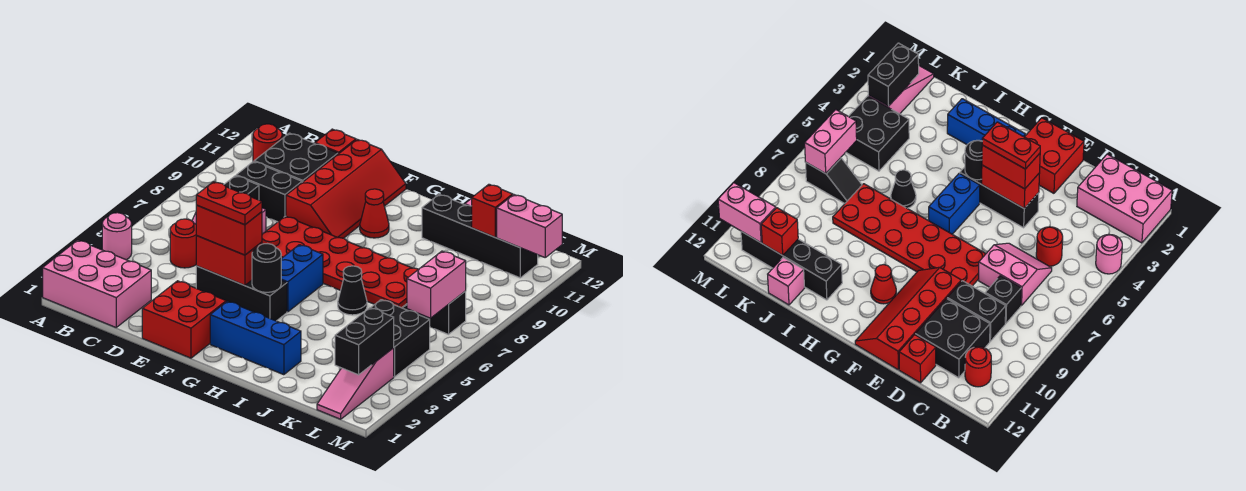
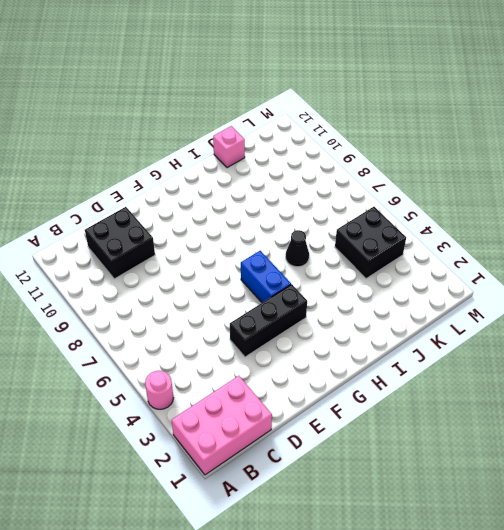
none -> red round brick B11 level 1
none -> red round brick C5 level 1
none -> pink slope C6:D7 level 1 top 7
none -> black brick C8 level 1

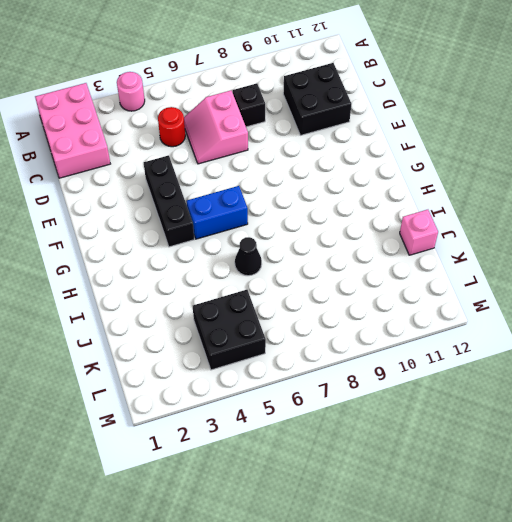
none -> red round brick B11 level 1
none -> black brick C9:D9 level 1
none -> red brick D12 level 1
none -> red brick E1:F2 level 1

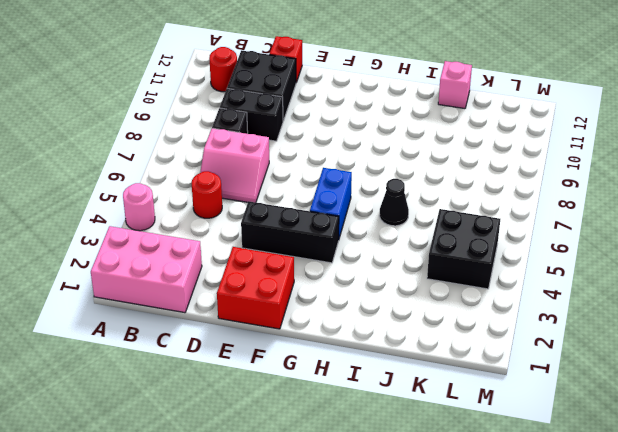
none -> red plate E7:J8 level 1
none -> red slope E9:F12 level 1 top E
none -> blue brick G2:I2 level 1
none -> red cone G10 level 1

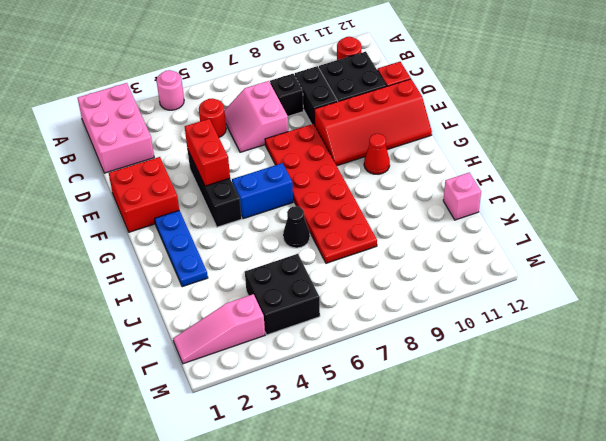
blue plate G2:I2 level 1 -> blue brick G2:I2 level 1
none -> black brick I11:L11 level 1
none -> black slope K7:L7 level 1 top L
none -> black round brick G4 level 2
none -> red brick K11 level 2

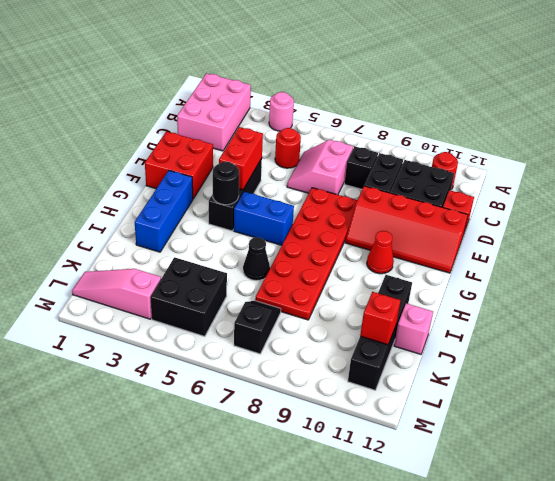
none -> black brick L2:L3 level 2
none -> pink brick L6:L7 level 2
none -> pink brick L11:M11 level 2
none -> red brick E4:F4 level 3

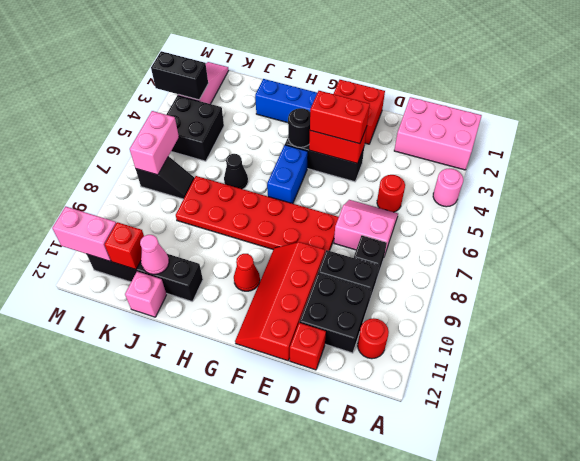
pink cone J11 level 2 -> none
black brick L3:M3 level 2 -> black brick L2:L3 level 2
none -> red plate E4:F4 level 4

